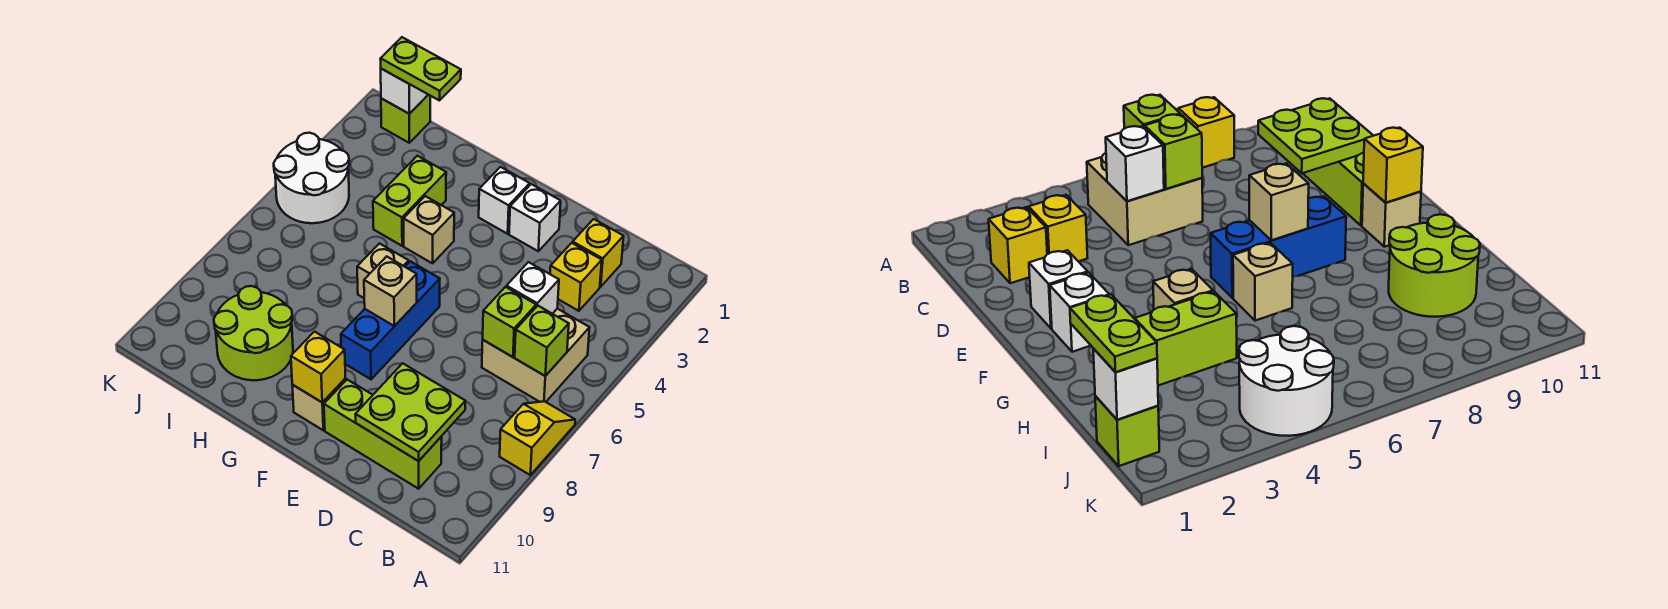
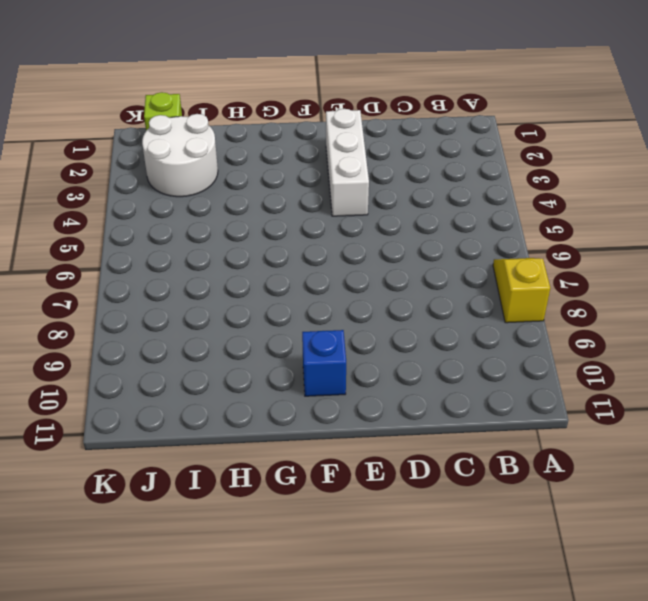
white brick E2:E4 level 1 -> white brick E2 level 1
blue brick F10 level 1 -> tan brick F10 level 1
white round brick I2:J3 level 1 -> white round brick J4:K5 level 1
none -> tan brick B5:C6 level 1
none -> yellow brick C2 level 1
none -> yellow brick C3 level 1

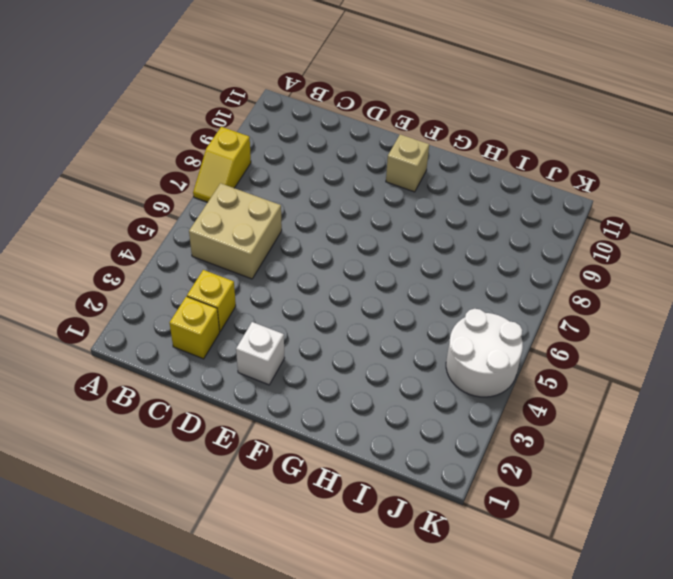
none -> lime brick C10:E10 level 1
none -> white brick F2 level 1
none -> blue brick F6:F8 level 1

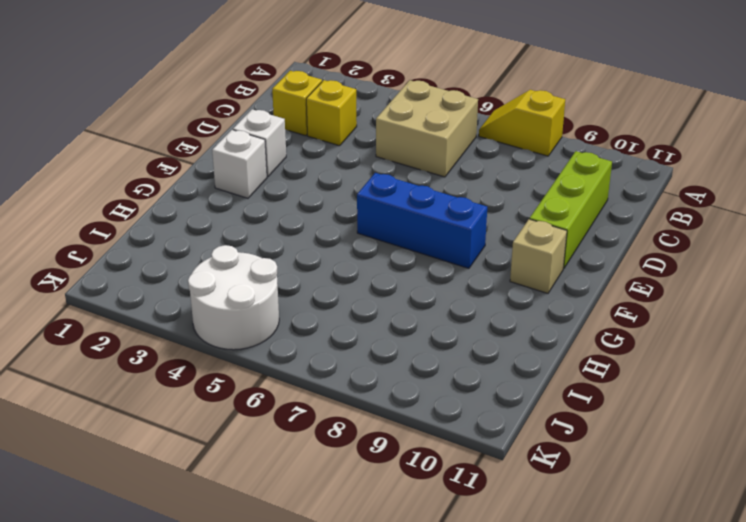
none -> tan brick G4 level 1
none -> tan brick G6 level 1
none -> lime brick H3:H4 level 1

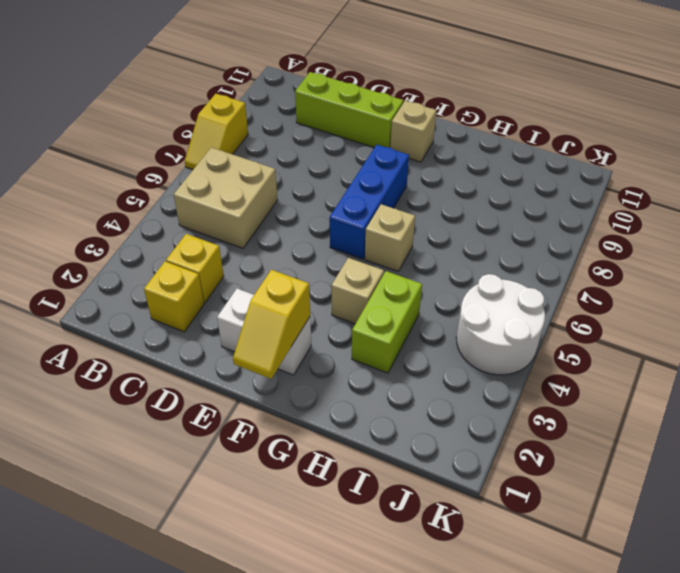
yellow slope F1:F2 level 2 top 2 -> none
none -> lime round brick H9:I10 level 1
none -> lime brick J1 level 1
none -> lime brick B6 level 2

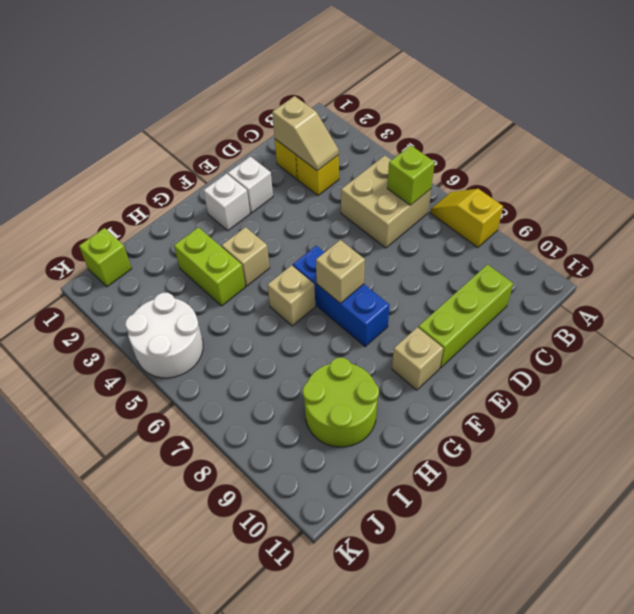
tan slope C2:C3 level 2 top 2 -> none
none -> white brick C5 level 2
none -> lime brick C6 level 2
none -> lime plate C9:D10 level 2

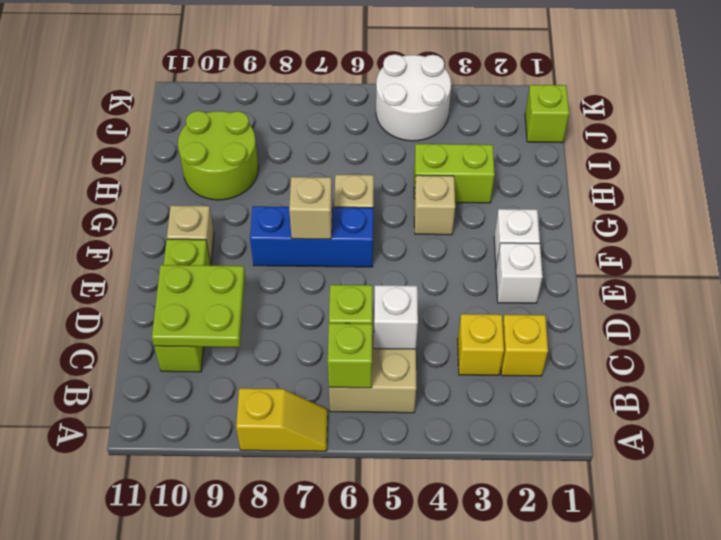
none -> yellow brick F10 level 2
none -> white brick J1 level 2
none -> lime plate I1:J1 level 3

